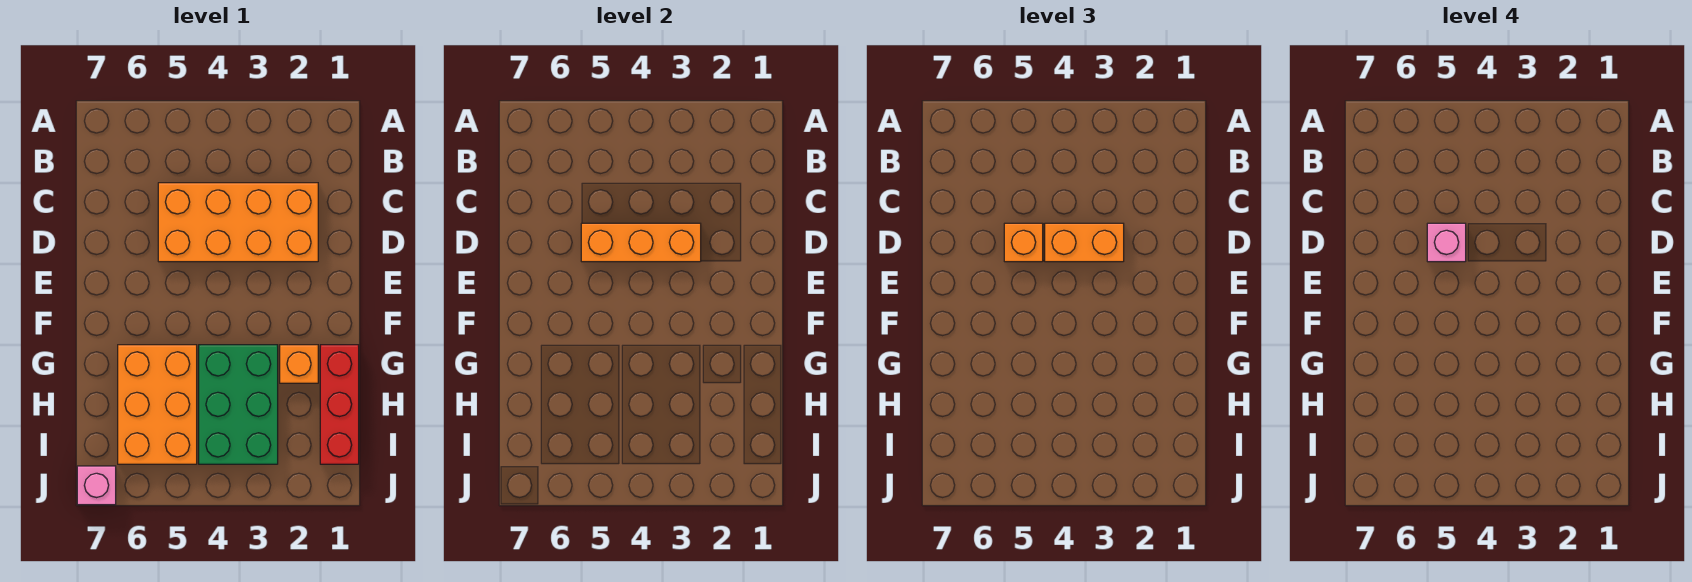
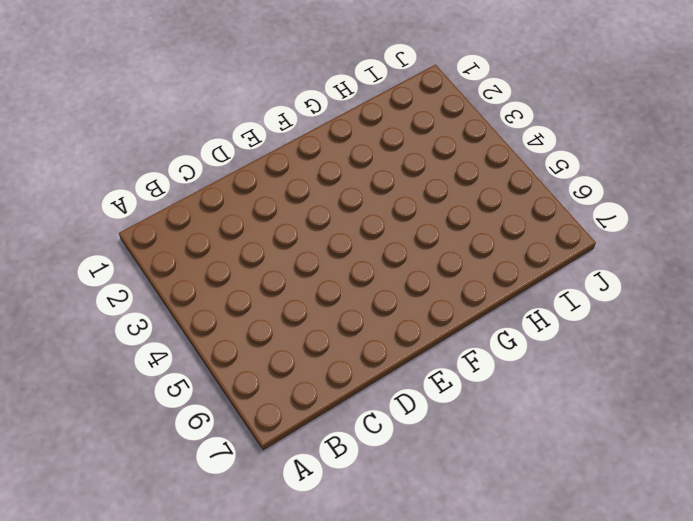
none -> orange brick C2:D5 level 1
none -> red brick G1:I1 level 1

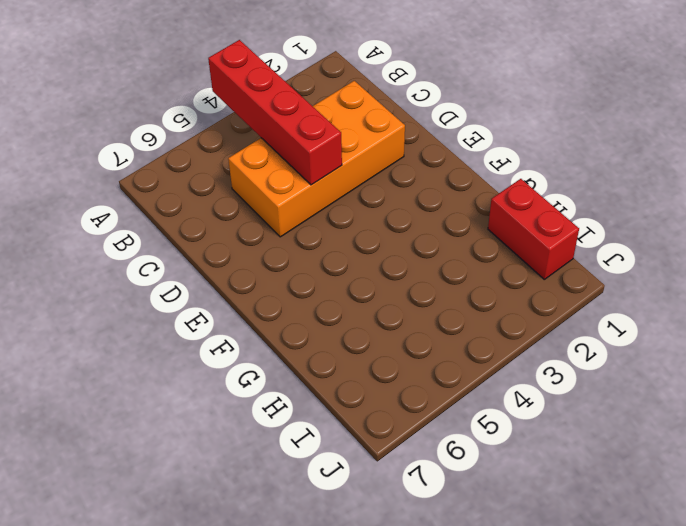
red brick A4:D4 level 2 -> orange brick D3:D5 level 2
red brick H1:I1 level 1 -> red brick G1:I1 level 1
none -> orange brick G2 level 1
none -> green brick G3:I4 level 1

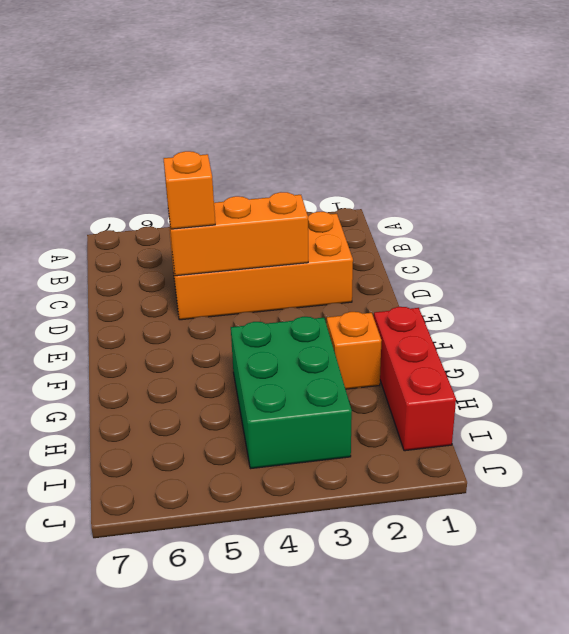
none -> orange brick G5:I6 level 1
none -> pink brick J7 level 1

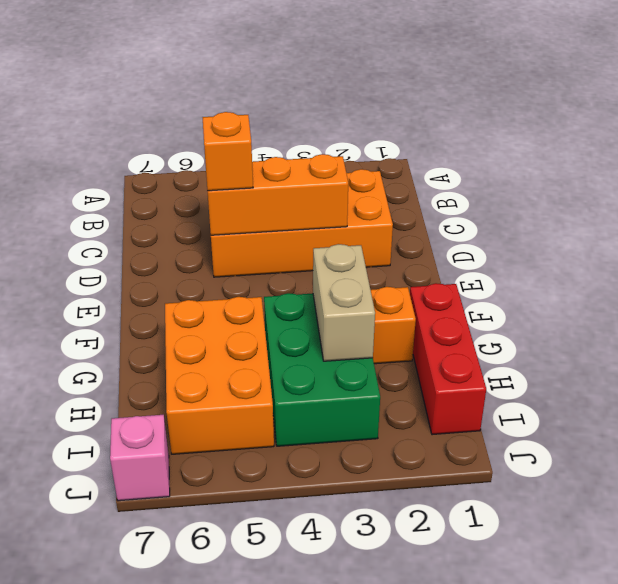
tan brick G3:H3 level 2 -> none
none -> orange brick D3:D4 level 3
none -> pink brick D5 level 4

